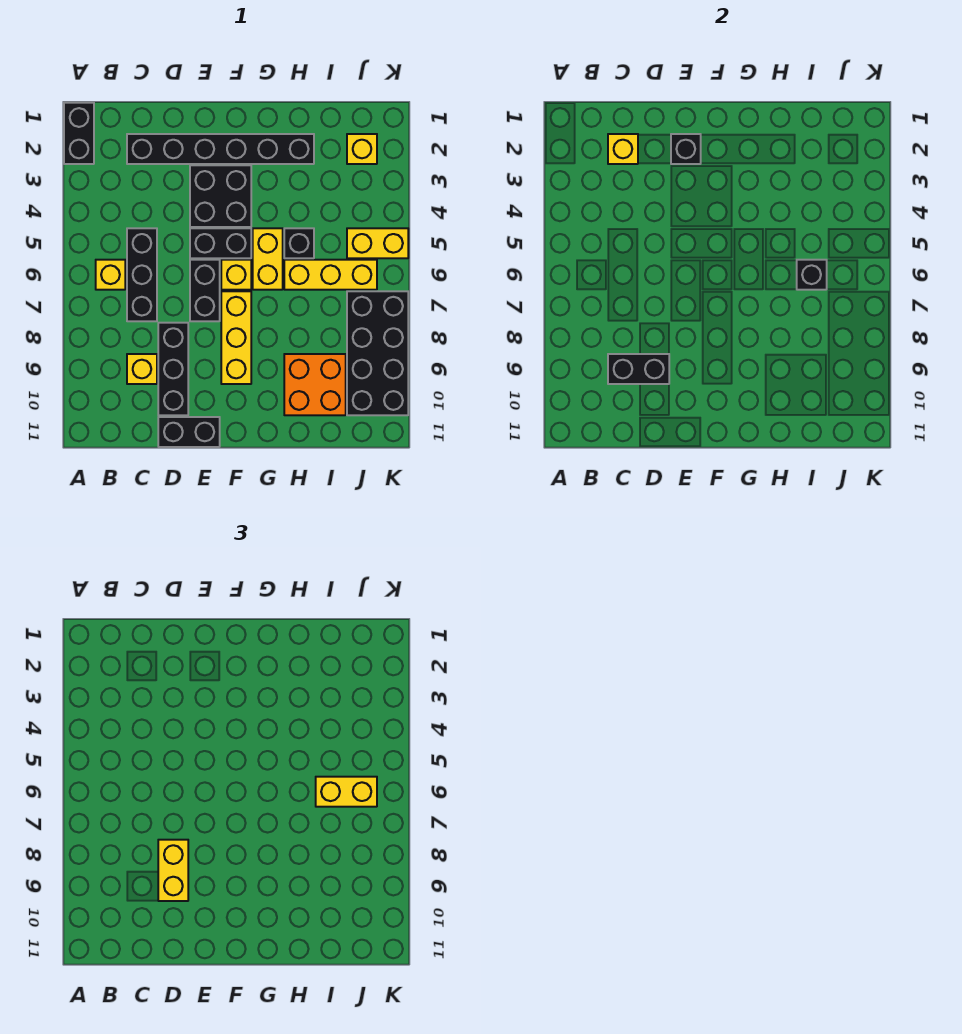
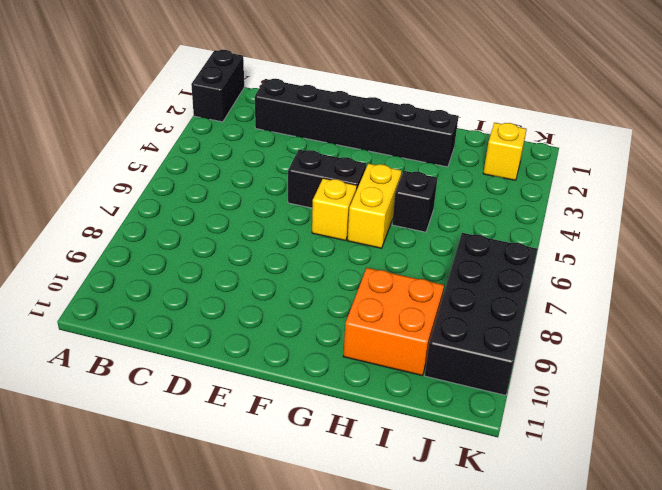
none -> yellow brick B6 level 1
none -> black brick C5:C7 level 1
none -> yellow brick C9 level 1

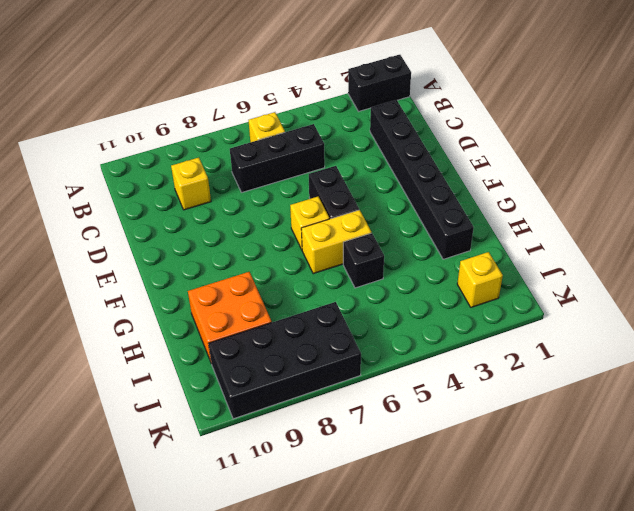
none -> black brick D8:D10 level 1
none -> black brick D11:E11 level 1
none -> black brick E3:F4 level 1

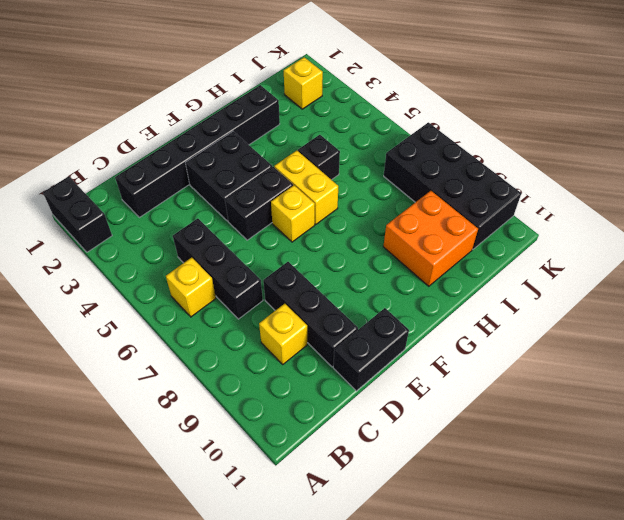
none -> black brick E6:E7 level 1
none -> yellow brick F7:F9 level 1
none -> yellow brick H6:J6 level 1

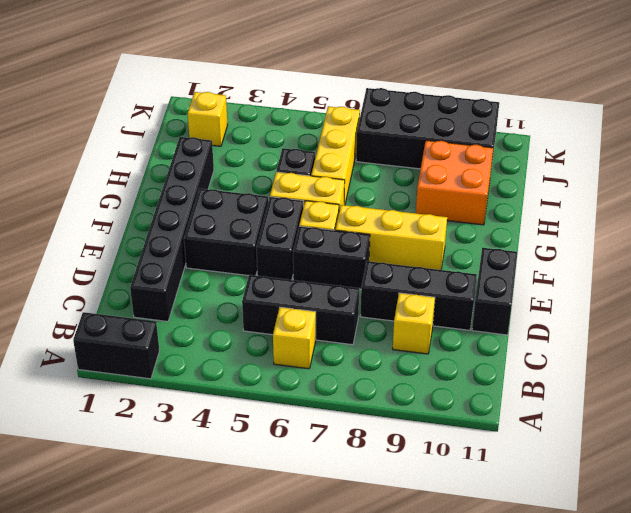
none -> yellow brick J5:K5 level 1
none -> yellow brick C2 level 2
none -> black brick C9:D9 level 2

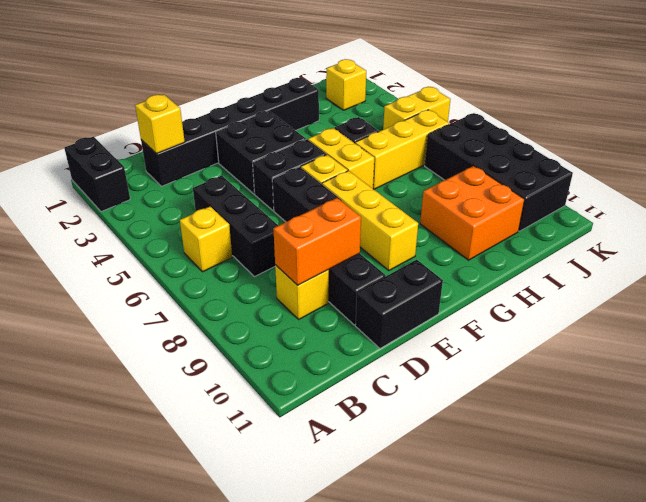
orange brick C9:D9 level 2 -> black brick C9:D9 level 2
none -> black brick E2 level 2
none -> black brick I6 level 2
none -> yellow brick D8:D9 level 3

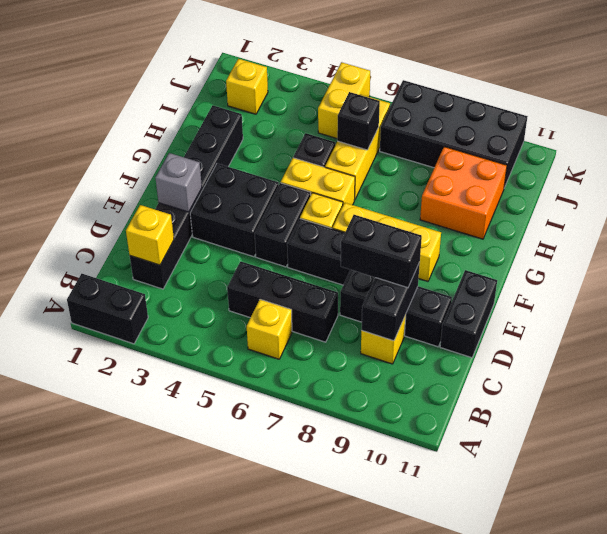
black brick D8:D9 level 3 -> yellow brick D8:D9 level 3
grey brick E2 level 2 -> black brick E2 level 2
none -> yellow brick I6:J6 level 3

